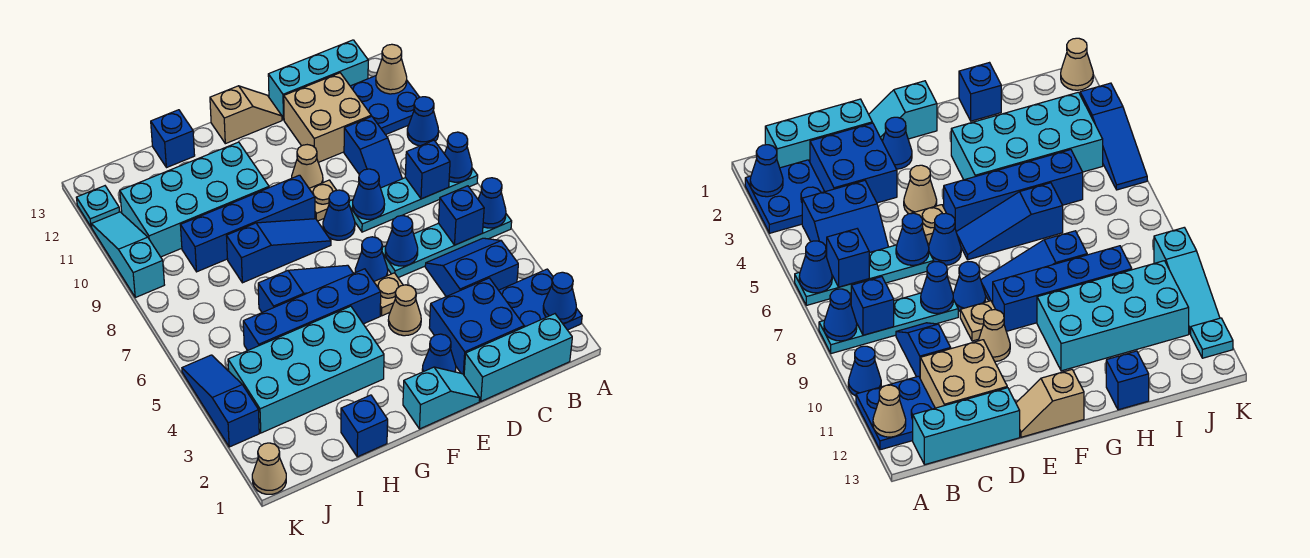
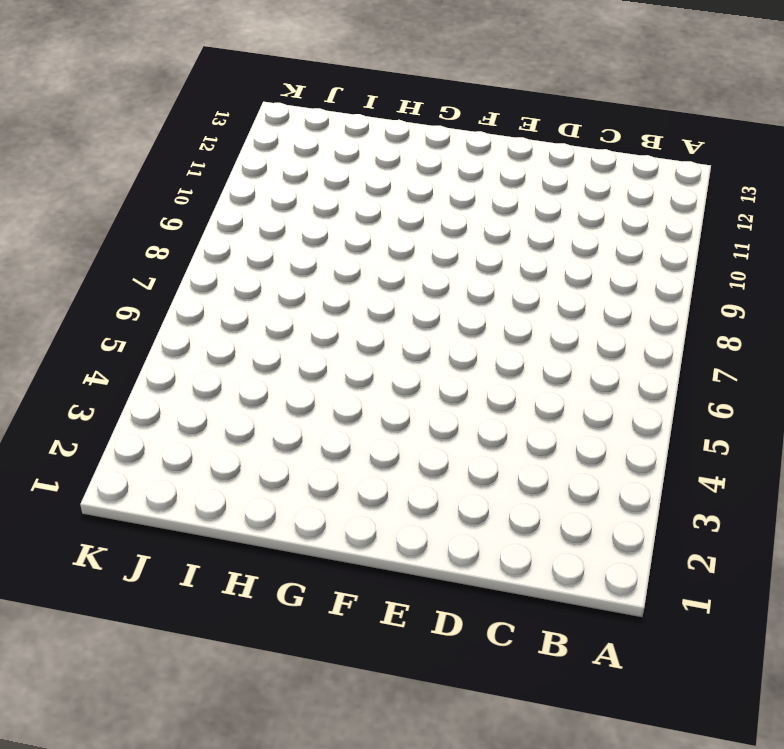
none -> blue plate A2:B3 level 1
none -> cyan plate A6:D6 level 1
none -> cyan plate A8:D8 level 1
none -> blue cone A10 level 1

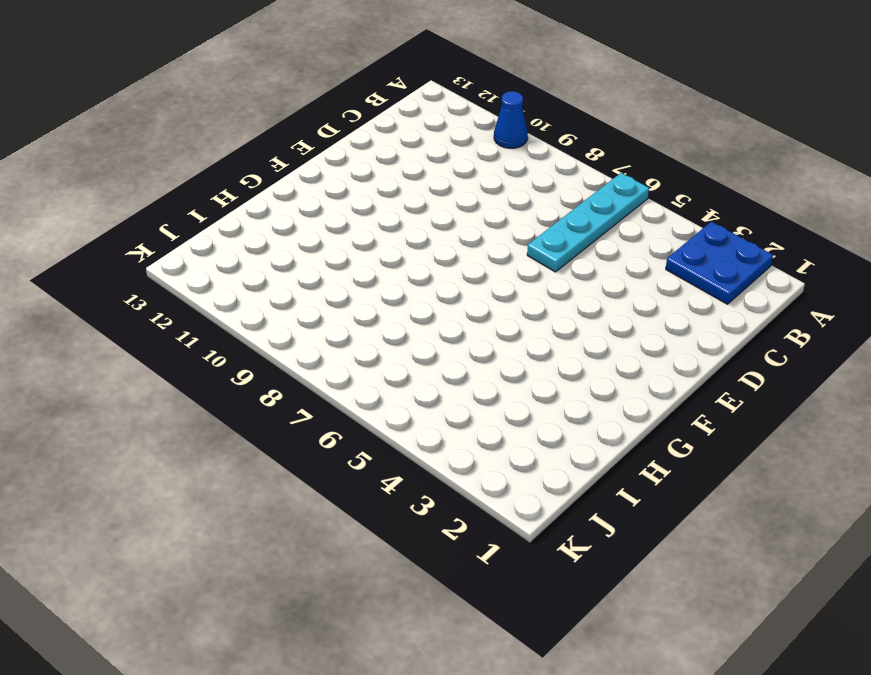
none -> cyan plate A8:D8 level 1
none -> blue plate A11:B12 level 1
none -> cyan brick B1:D1 level 1
none -> blue slope B4:C5 level 1 top 4

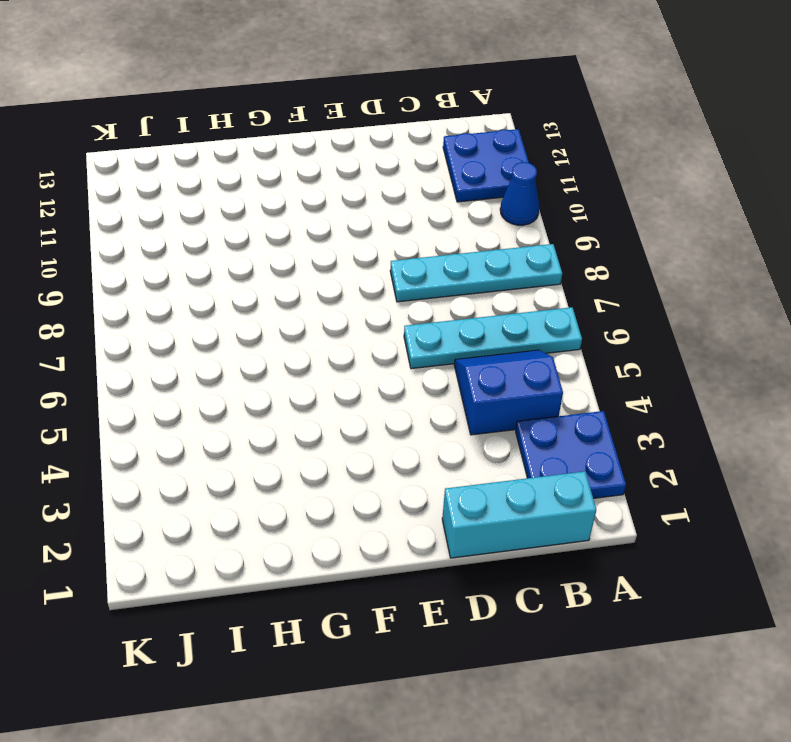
none -> cyan brick B13:D13 level 1
none -> blue brick C2:D3 level 1
none -> blue slope C9:C10 level 1 top 10
none -> tan brick C11:D12 level 1

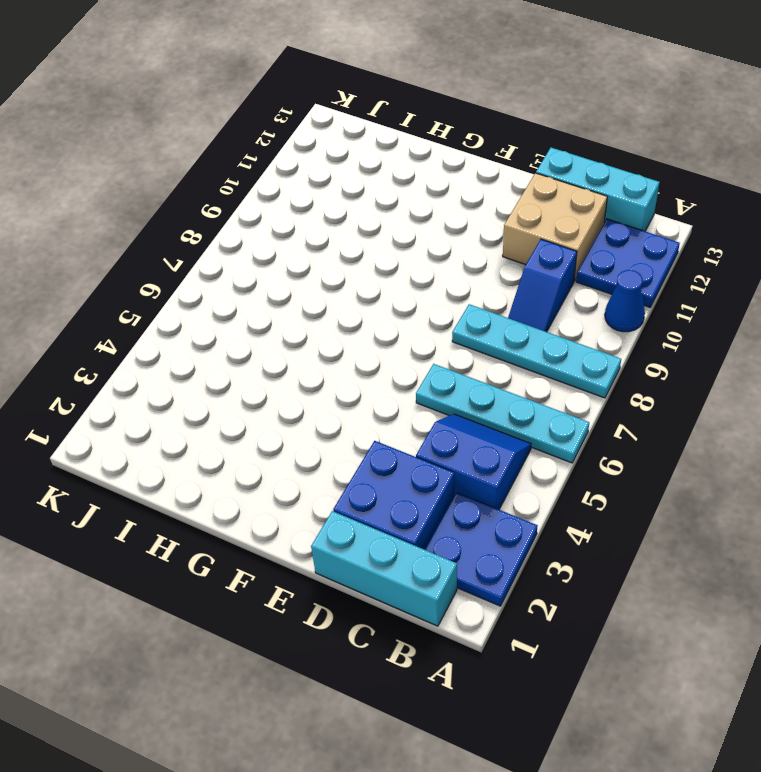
none -> cyan slope E1:F1 level 1 top F
none -> blue cone E2 level 1
none -> tan cone E4 level 1
none -> tan plate E5 level 1

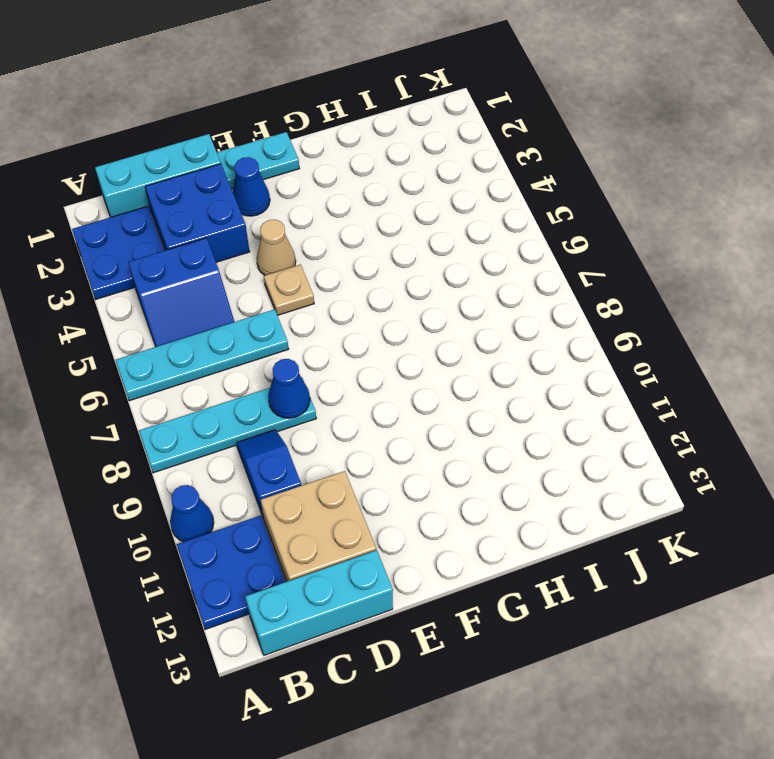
cyan plate E1:F1 level 1 -> cyan slope E1:F1 level 1 top F
none -> blue cone E6 level 1
none -> blue cone E8 level 1
none -> tan plate E9 level 1
none -> tan cone E10 level 1

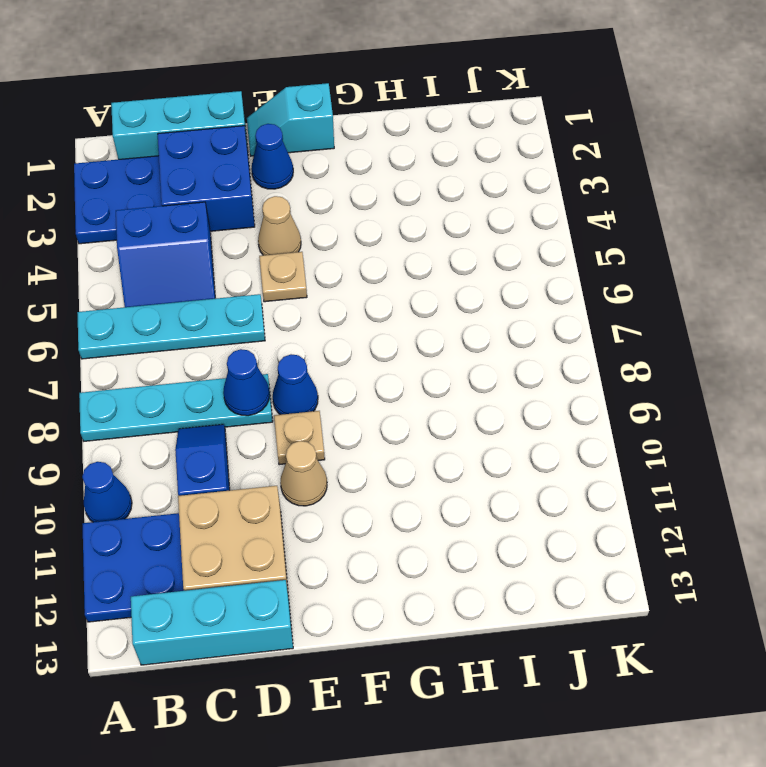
none -> blue cone E6 level 1
none -> tan slope E13:F13 level 1 top F
none -> blue brick F5:I5 level 1
none -> blue slope F6:H6 level 1 top H

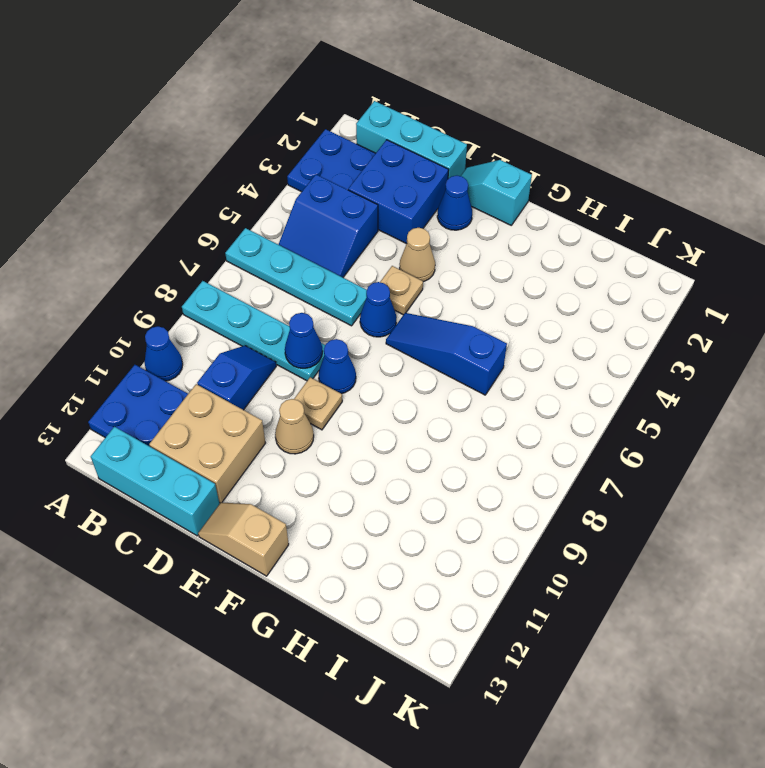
none -> blue brick F5:I5 level 1
none -> blue slope F8:H8 level 1 top H
none -> blue brick F9:I9 level 1
none -> cyan brick G3:J4 level 1

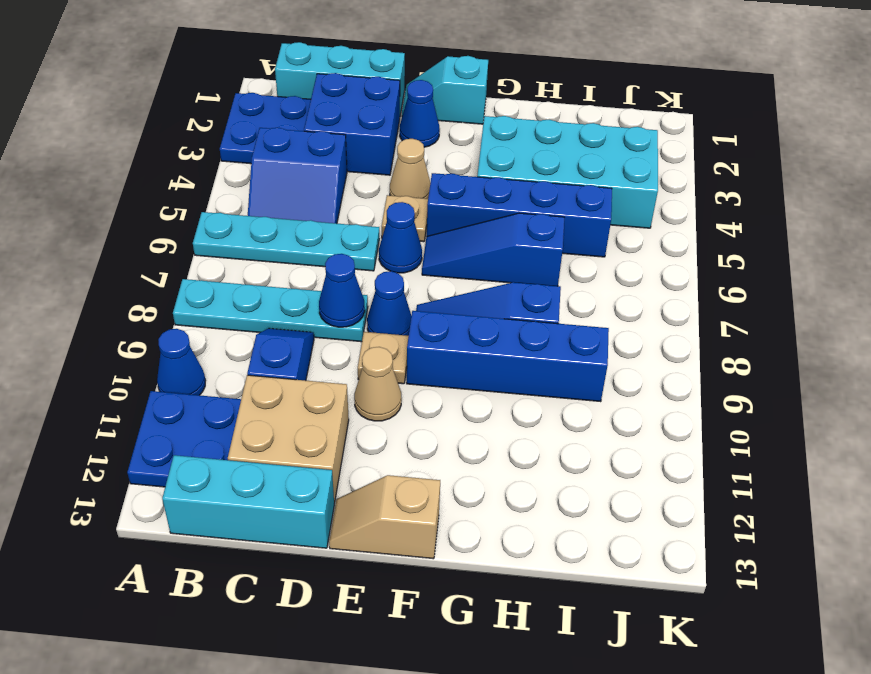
none -> cyan brick G10:J11 level 1
none -> blue brick H1 level 1
none -> blue brick H13 level 1
none -> tan cone K1 level 1

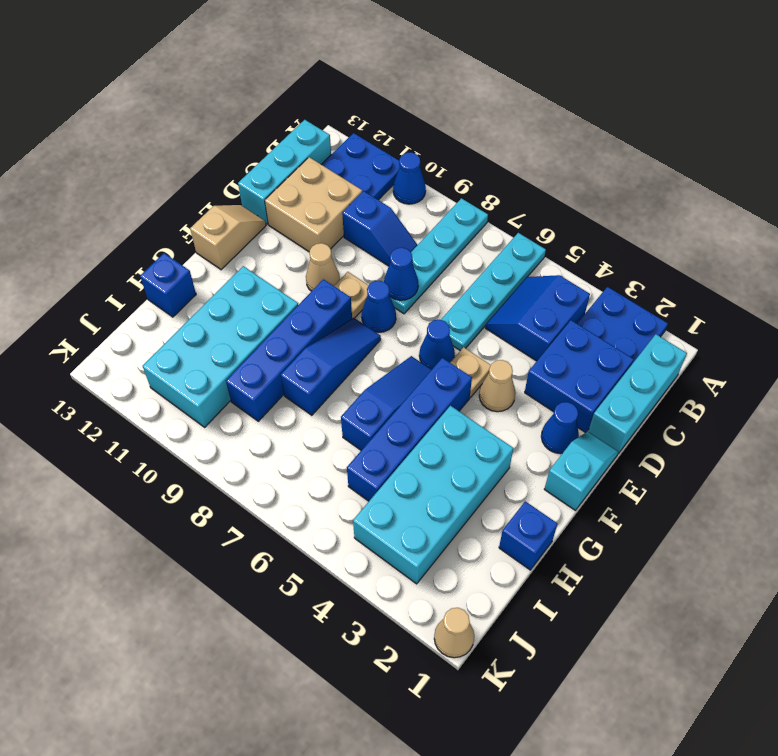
none -> blue slope K3:K5 level 1 top 3
none -> cyan slope K9:K11 level 1 top 9
none -> cyan plate K12 level 1
none -> blue cone A2 level 2

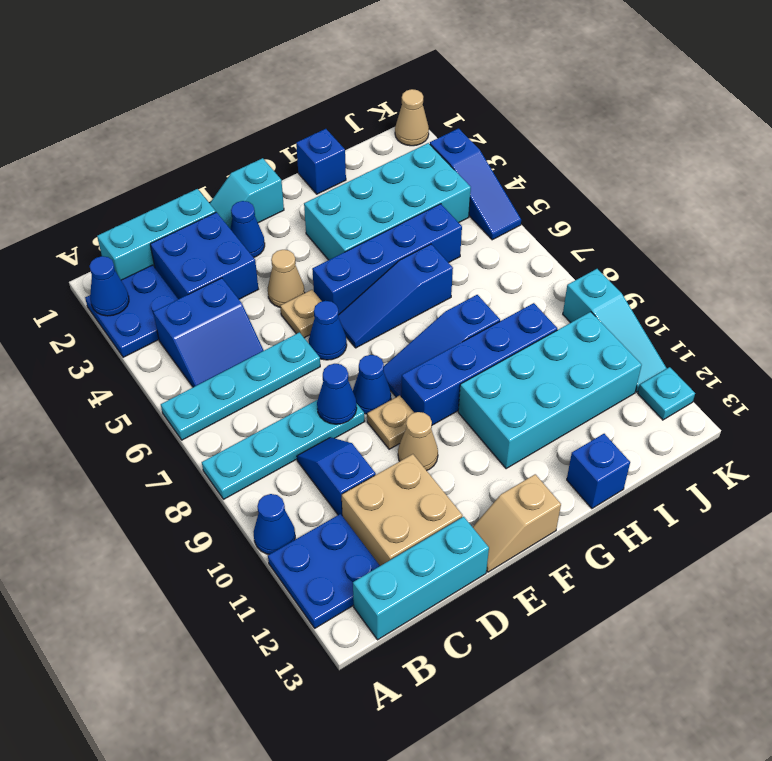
none -> blue cone A6 level 2
none -> blue cone A8 level 2
none -> tan cone A12 level 2
none -> blue brick B6 level 2

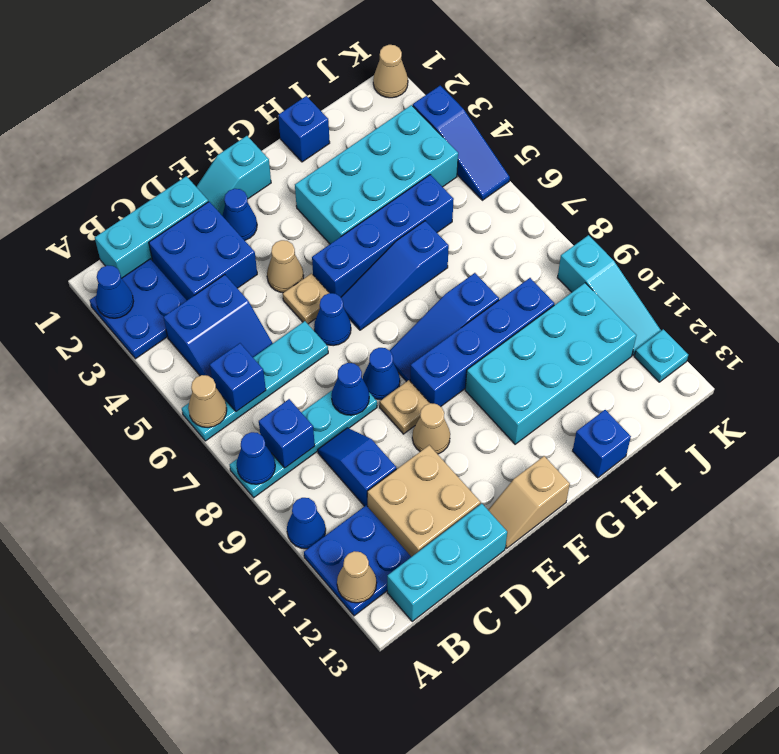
tan cone A6 level 2 -> blue cone A6 level 2
none -> blue cone D6 level 2

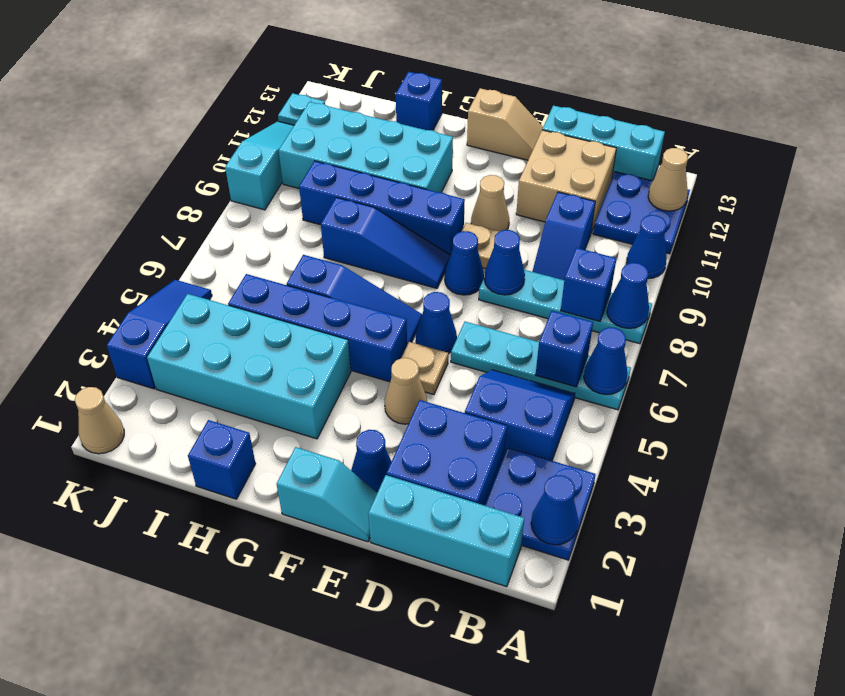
none -> blue cone D6 level 2

